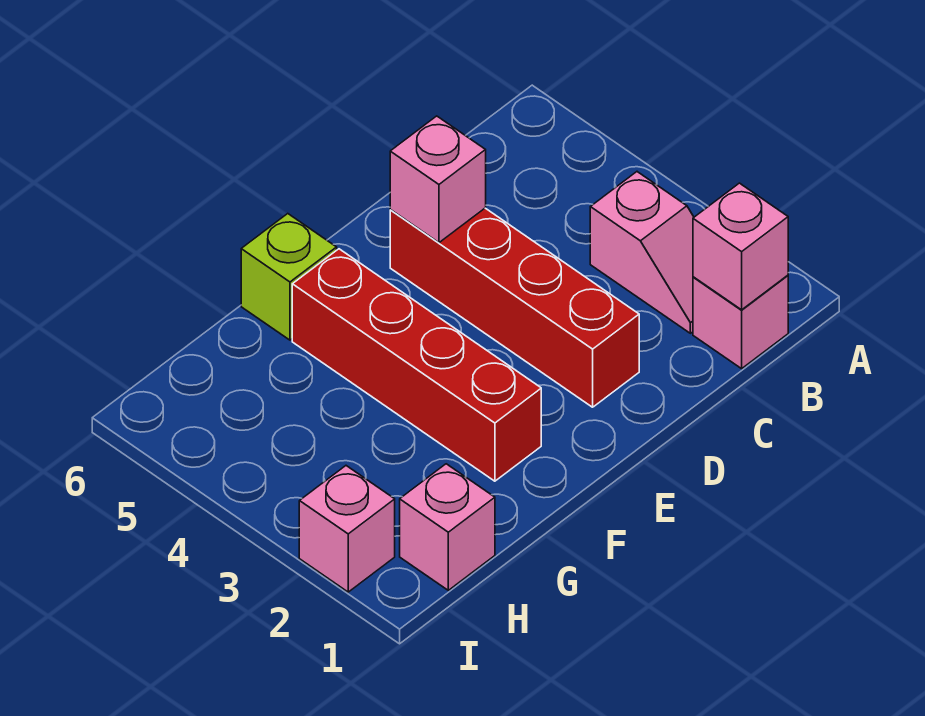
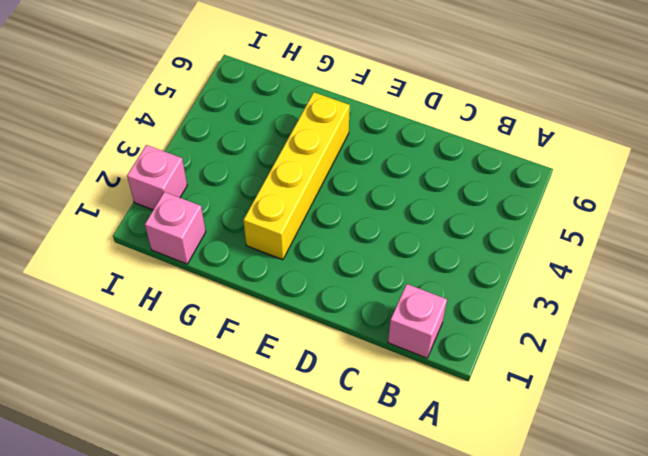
yellow brick F2:F5 level 1 -> red brick F2:F5 level 1
none -> pink slope B2:B3 level 1 top 3
none -> red brick D2:D5 level 1

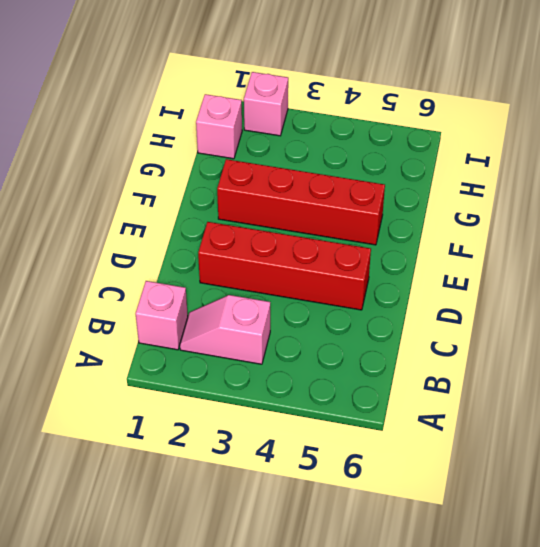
none -> lime brick F6 level 1
none -> pink brick B1 level 2

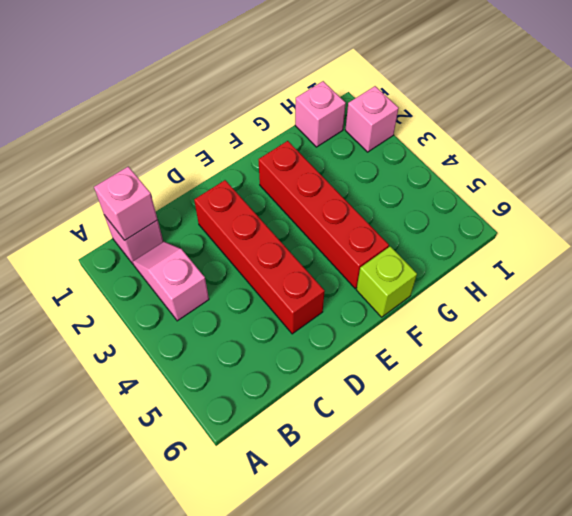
none -> pink brick D5 level 2

